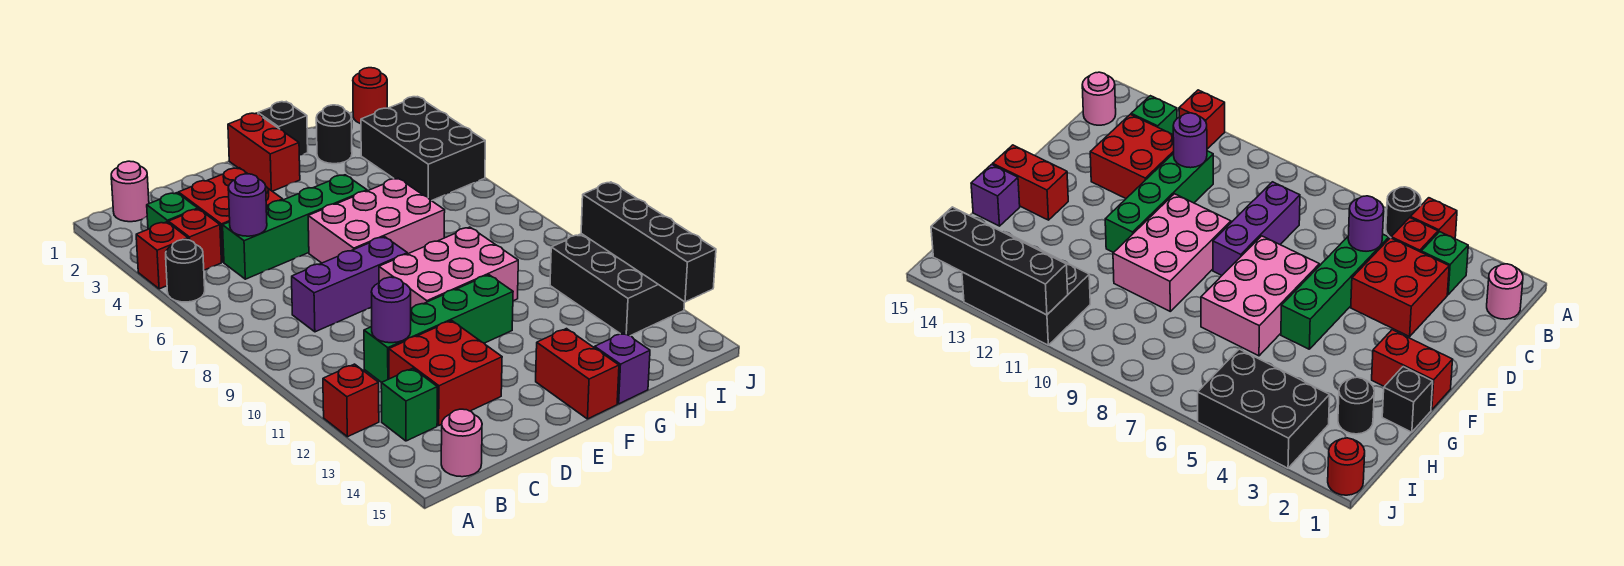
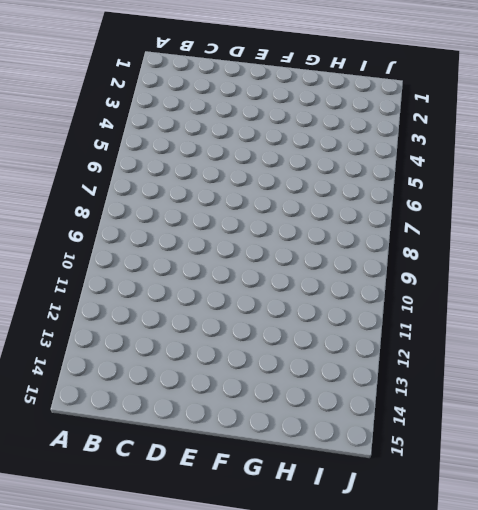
none -> red brick A4 level 1
none -> black round brick A5 level 1
none -> red brick A12 level 1

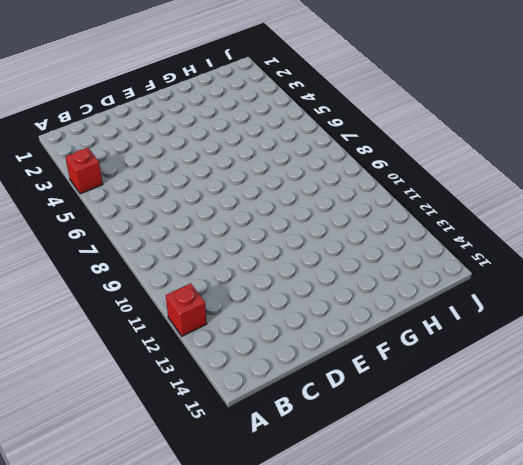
none -> black round brick A5 level 1
none -> pink round brick B1 level 1
none -> green brick B3 level 1

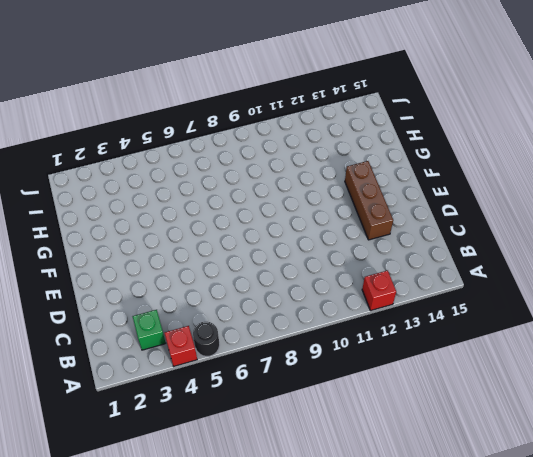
brown brick D13:F13 level 1 -> red brick C12:D13 level 1
none -> pink round brick B1 level 1
none -> red brick B4 level 1
none -> green brick B13 level 1

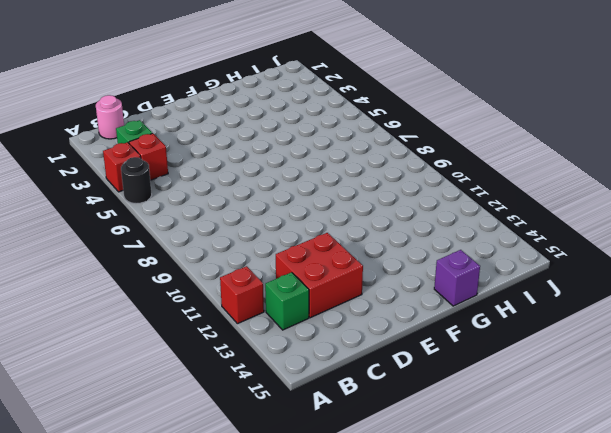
none -> pink round brick B15 level 1
none -> red brick C3:D4 level 1
none -> green brick C5:F5 level 1

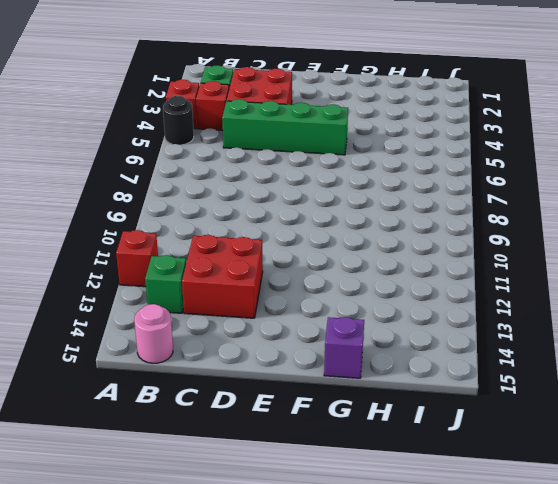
none -> pink round brick B1 level 1
none -> purple brick C8:E8 level 1
none -> green brick C11:F11 level 1

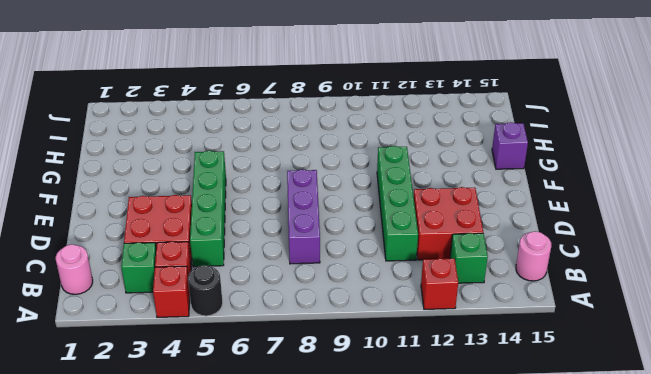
none -> pink brick E6:G7 level 1
none -> pink brick E9:G10 level 1
none -> red brick F1:F2 level 1

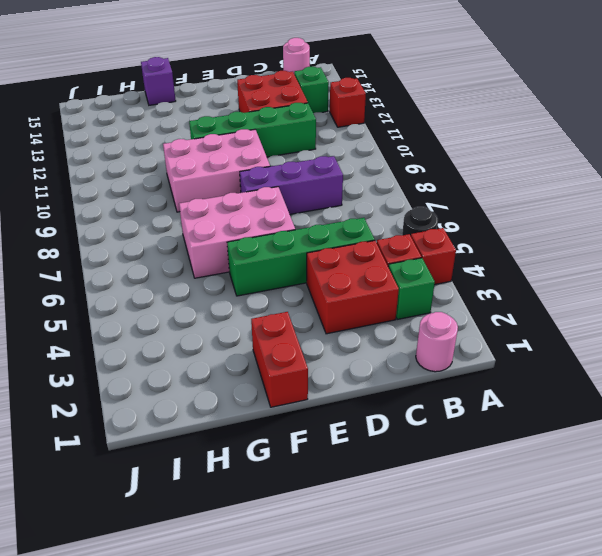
none -> red brick F14:F15 level 1
none -> black brick G1 level 1
none -> black round brick H2 level 1

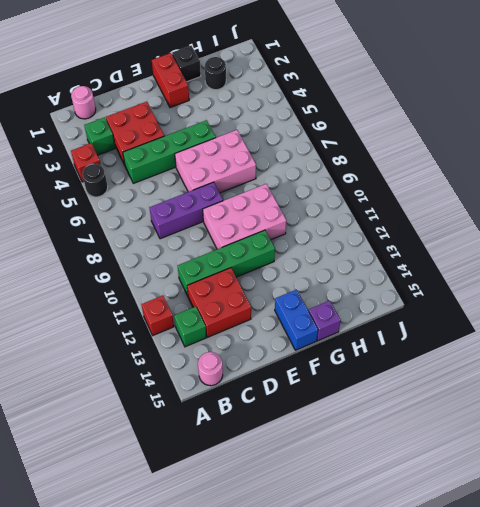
blue brick F14:F15 level 1 -> red brick F14:F15 level 1
none -> red brick B4 level 1
none -> black brick I3:J5 level 1
none -> black brick I11:J13 level 1

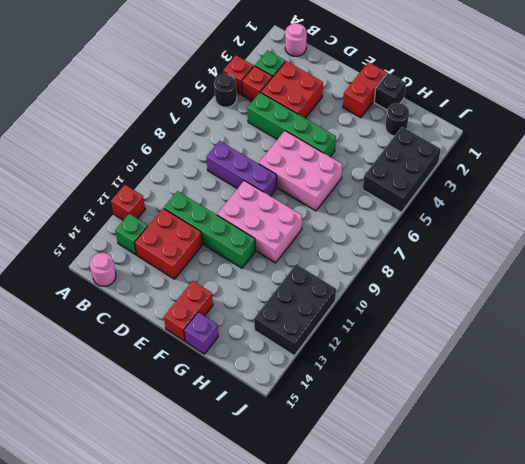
none -> red round brick J1 level 1
none -> purple round brick C5 level 2
none -> purple round brick C11 level 2

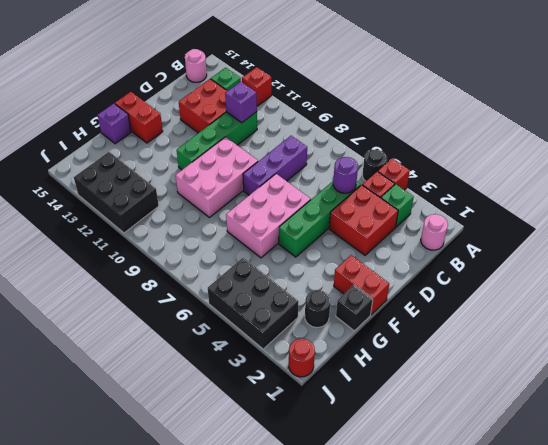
purple brick C11 level 2 -> purple round brick C11 level 2
none -> black brick J11:J14 level 2

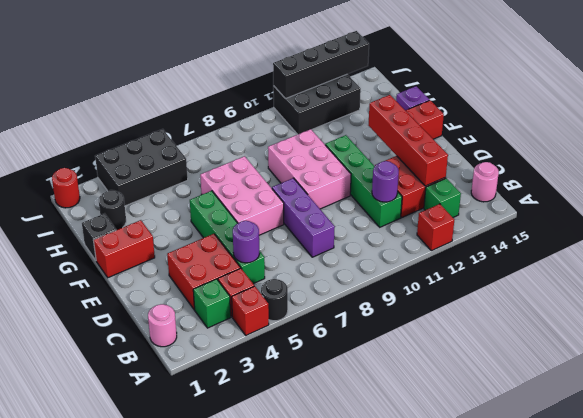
red brick C13:F13 level 2 -> none

